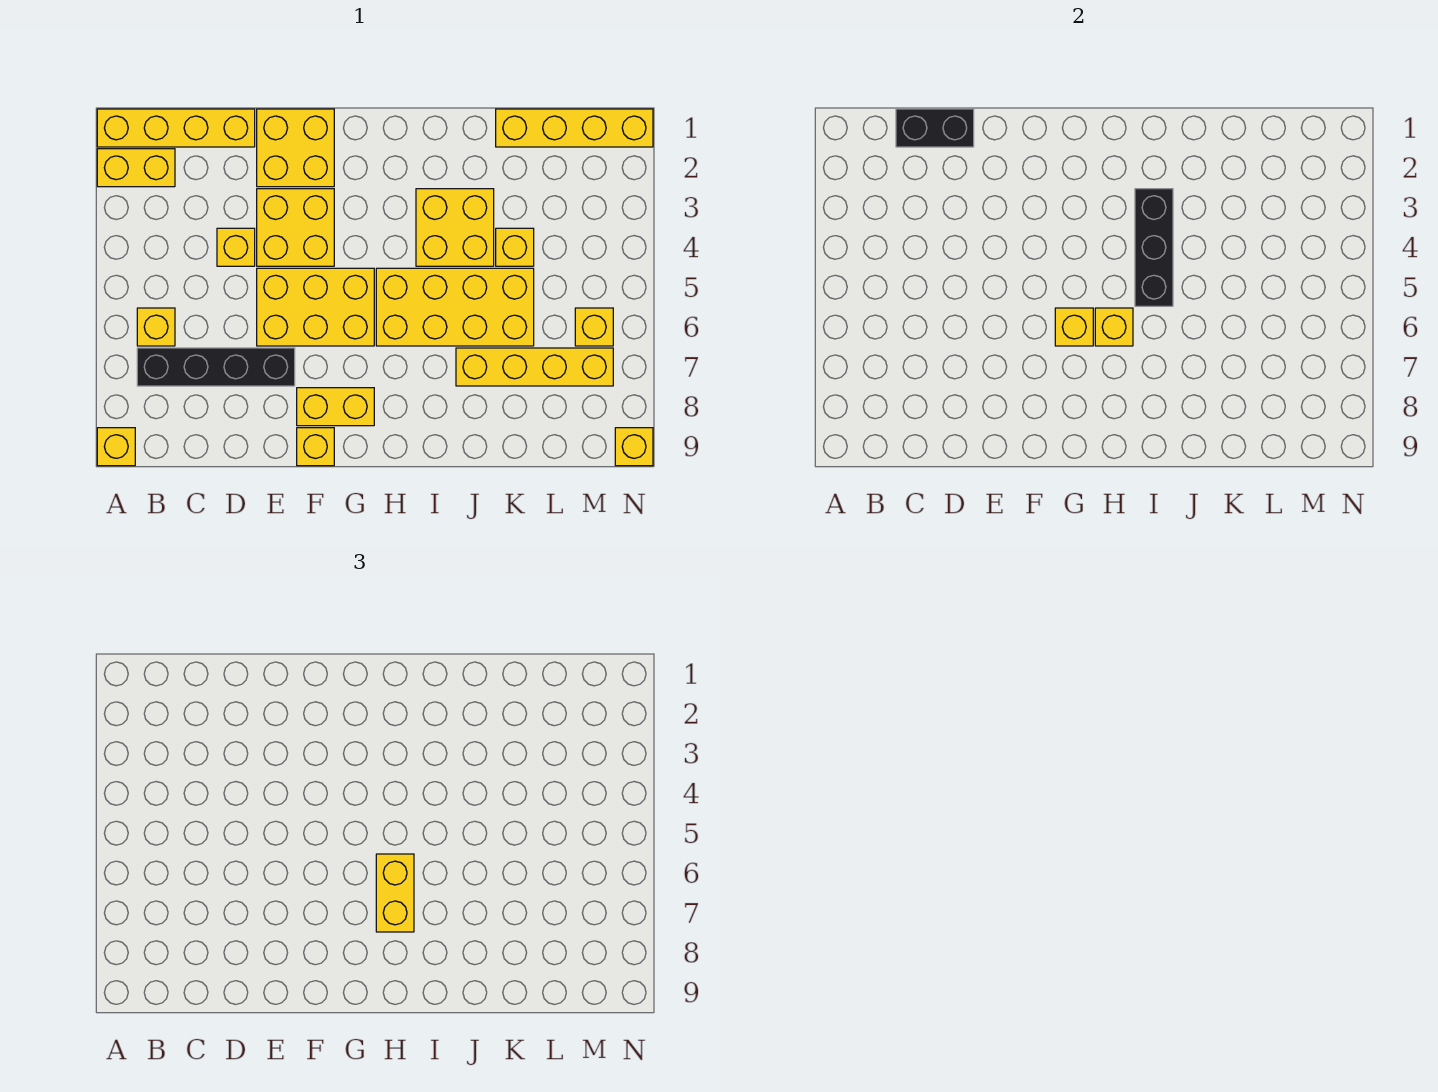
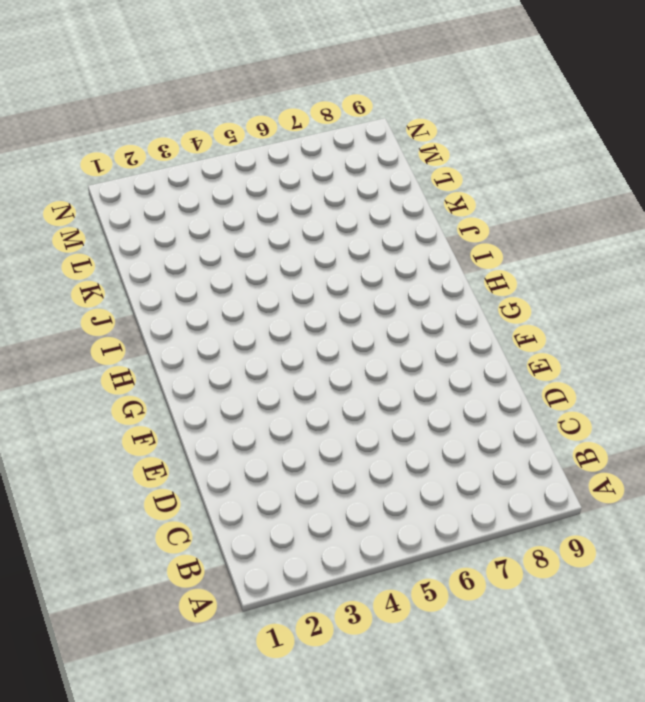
none -> yellow brick A1:D1 level 1
none -> yellow brick A2:B2 level 1
none -> yellow brick A9 level 1

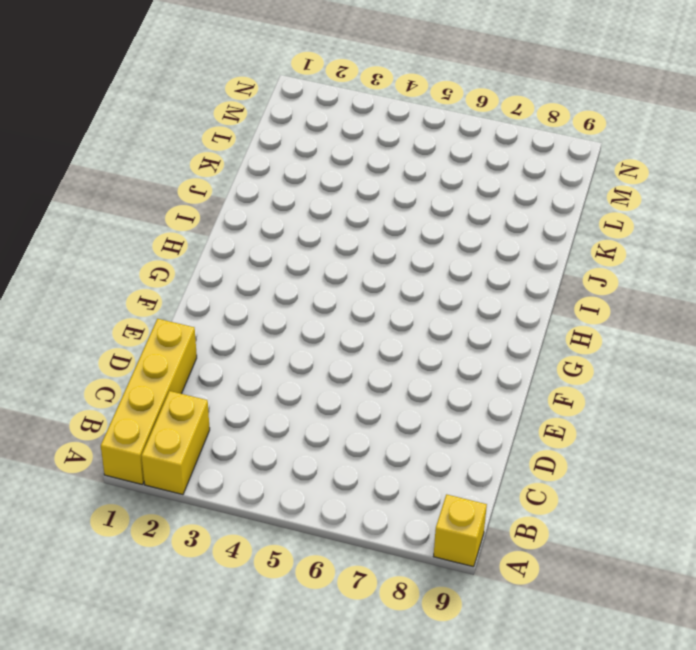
none -> yellow brick B6 level 1
none -> black brick B7:E7 level 1
none -> yellow brick D4 level 1

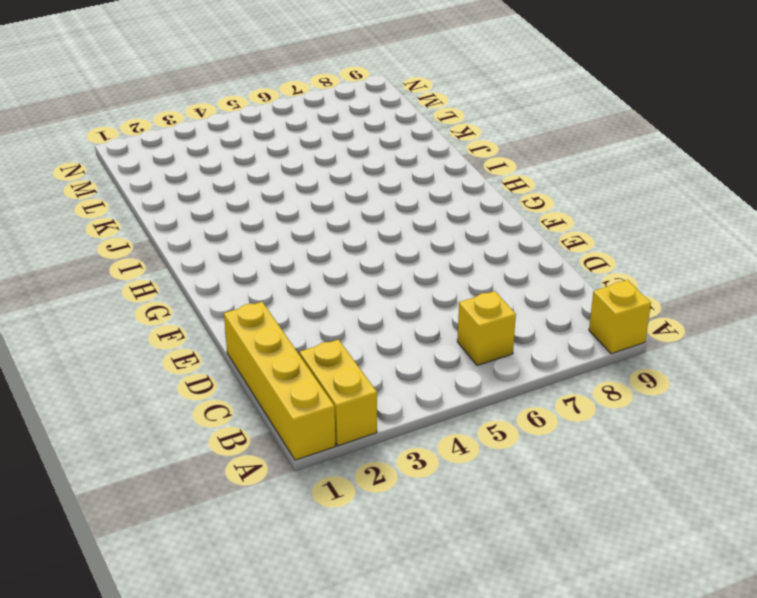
none -> black brick B7:E7 level 1
none -> yellow brick D4 level 1
none -> yellow brick E1:F2 level 1

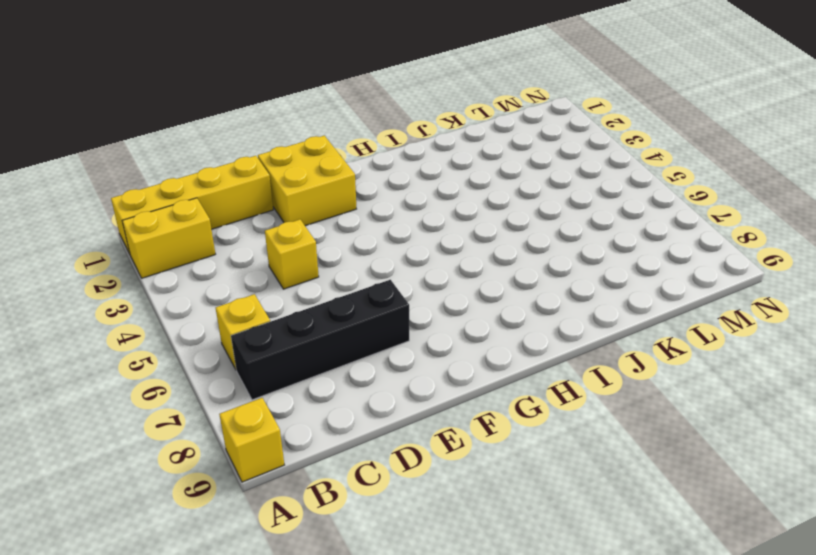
none -> yellow brick E3:F4 level 1
none -> yellow brick E5:G6 level 1
none -> yellow brick F8:G8 level 1

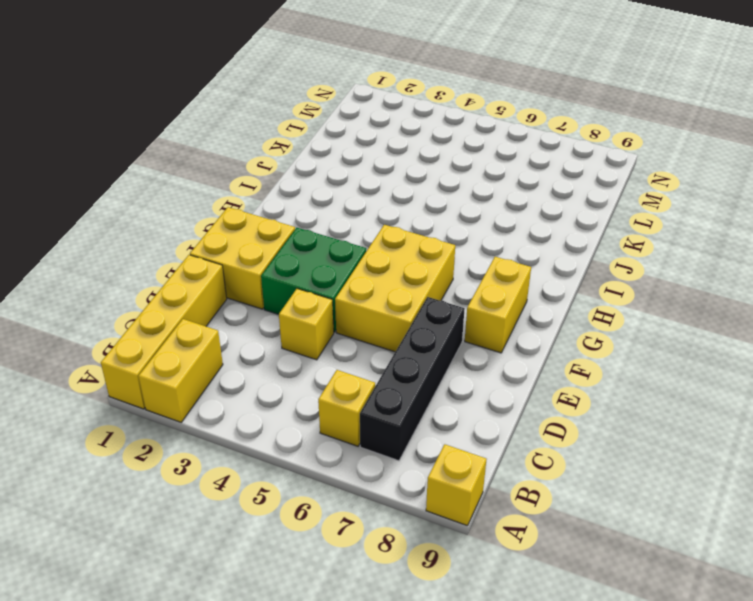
green brick E3:F4 level 1 -> yellow brick E3:F4 level 1
none -> yellow brick F9 level 1
none -> yellow brick H5:K6 level 1
none -> yellow brick I3:J4 level 1

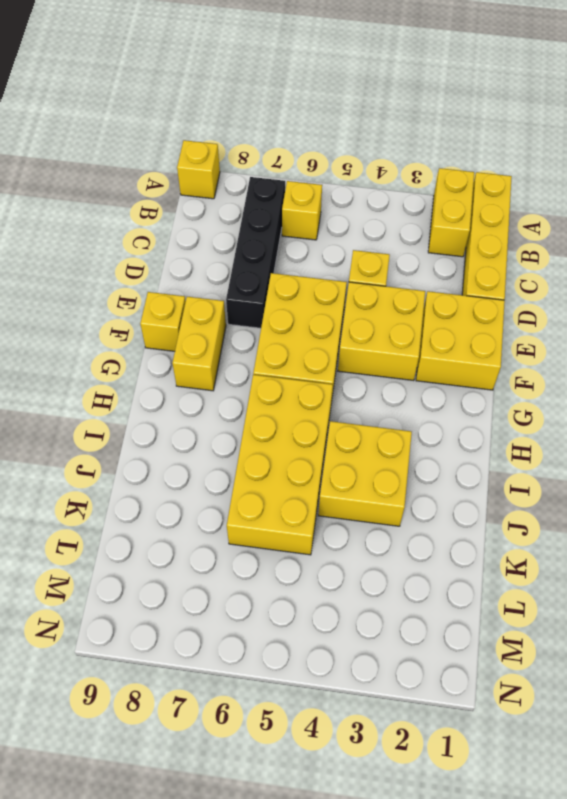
none -> yellow brick J7:M7 level 1
none -> yellow brick K1:N1 level 1
none -> yellow brick K4 level 1

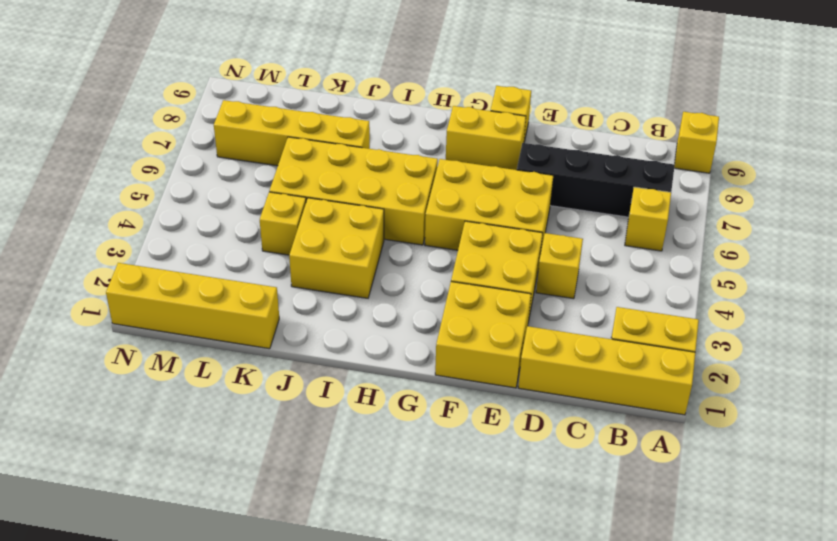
none -> yellow brick M6 level 1
none -> yellow brick N9 level 1
none -> black brick C1:D1 level 2

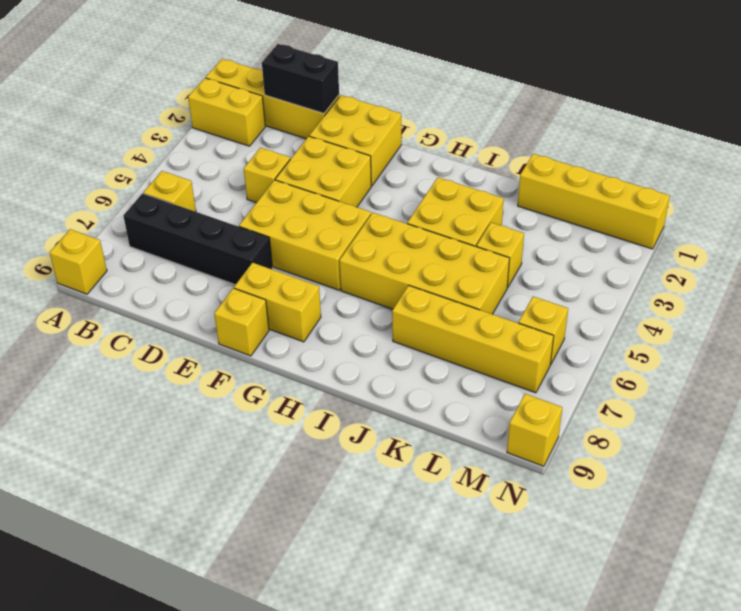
none -> yellow brick G6 level 2
none -> yellow brick H6 level 2
none -> black brick I3:I5 level 2

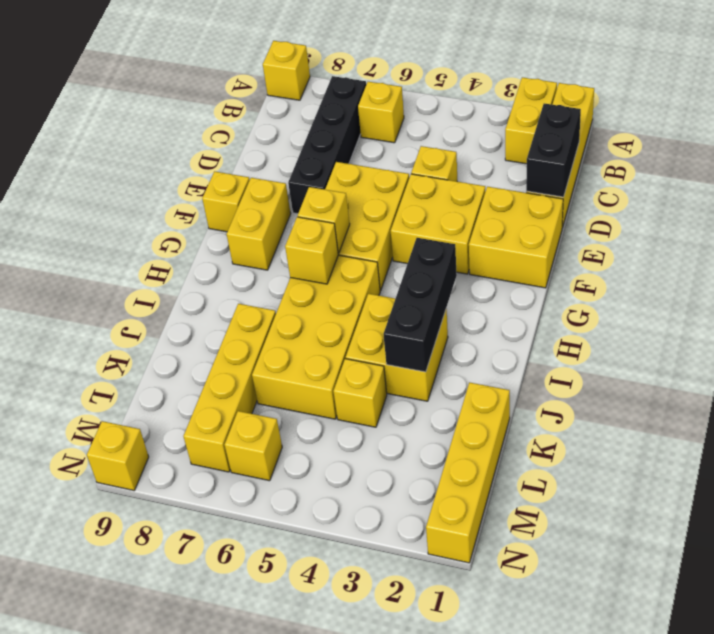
black brick H3:J3 level 2 -> black brick I3:I5 level 2
none -> yellow brick H6:H7 level 3

